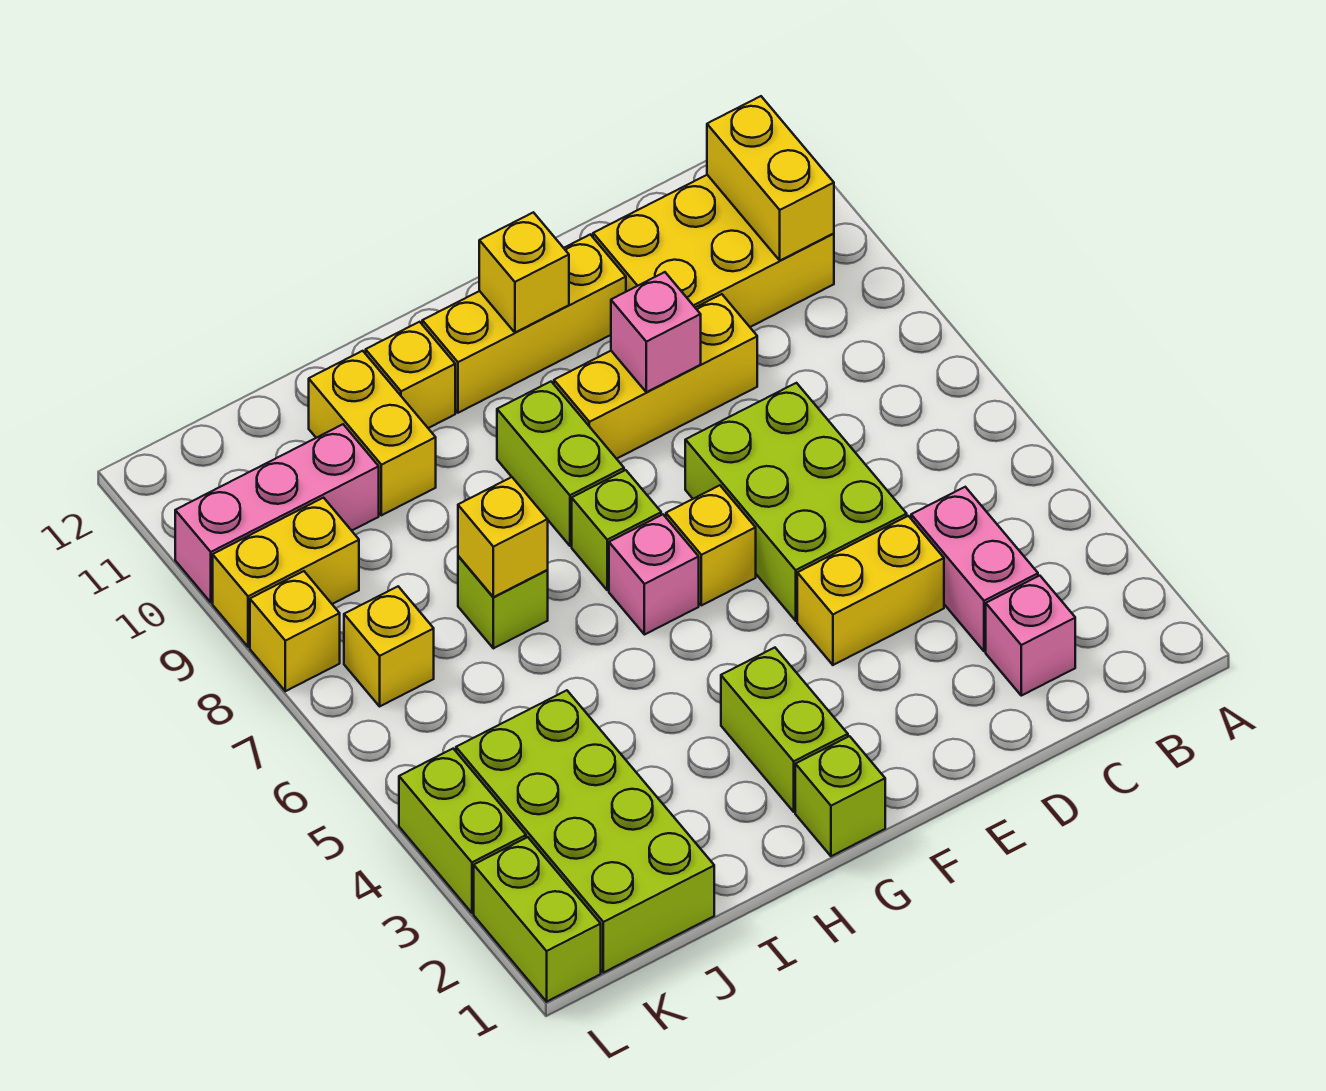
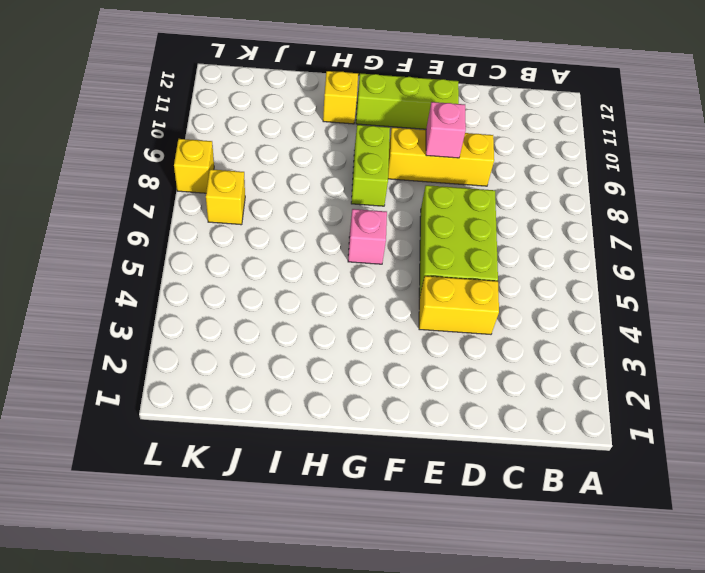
lime brick E11:G11 level 1 -> yellow brick E11:G11 level 1
none -> yellow brick B10:D11 level 1
none -> pink brick C2 level 1
none -> pink brick C3:C4 level 1

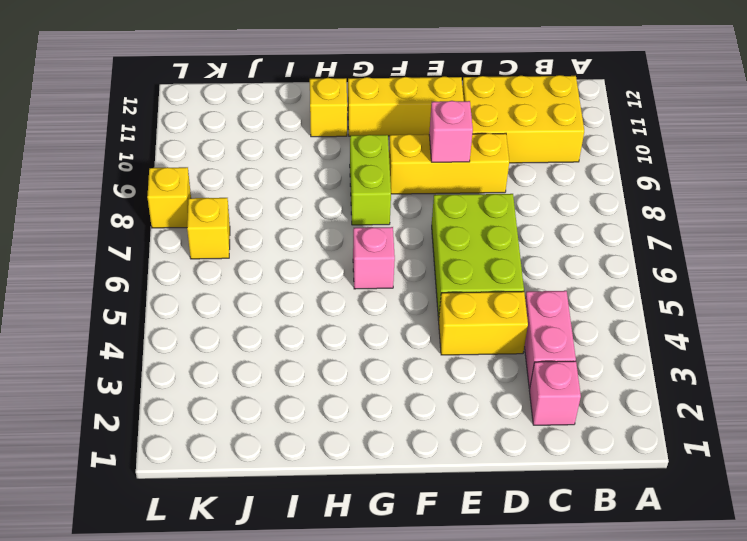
none -> yellow brick F6 level 1
none -> lime brick G1 level 1
none -> lime brick G2:G3 level 1

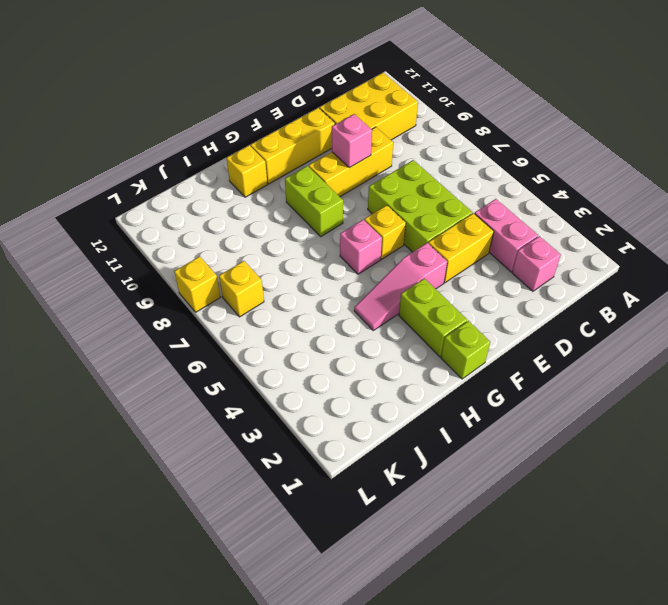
pink slope F4:H4 level 1 top F -> none
none -> lime brick G7 level 1
none -> lime brick I7 level 1
none -> yellow brick I10:I11 level 1

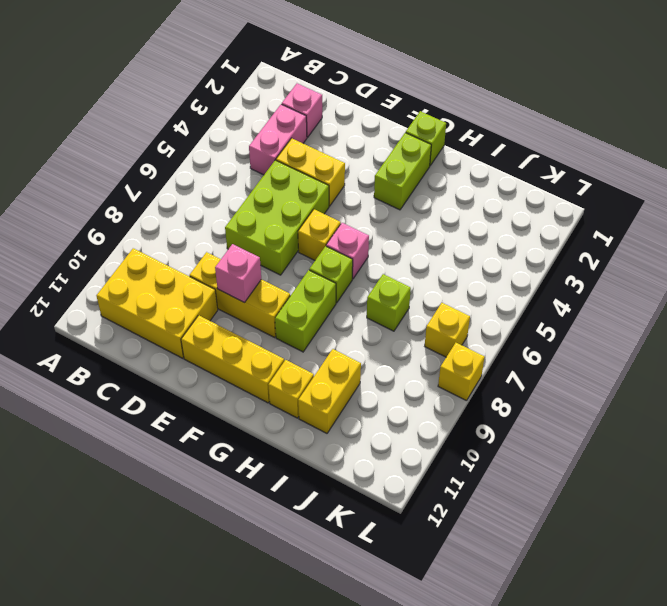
none -> lime brick J1:K4 level 1
none -> pink brick J10:L10 level 1
none -> yellow brick K9:L9 level 1

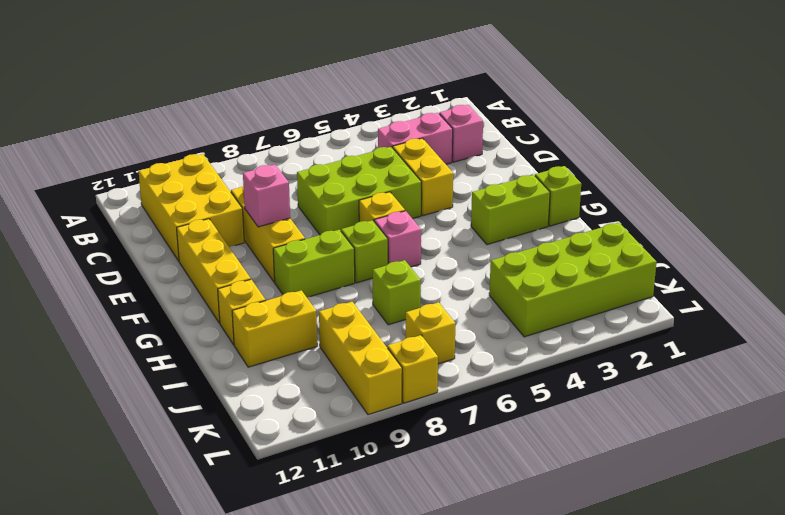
yellow brick J9:L9 level 1 -> yellow brick K9:L9 level 1
none -> pink brick J10:L10 level 1
none -> lime brick L1:L2 level 1
none -> lime brick L3:L4 level 1

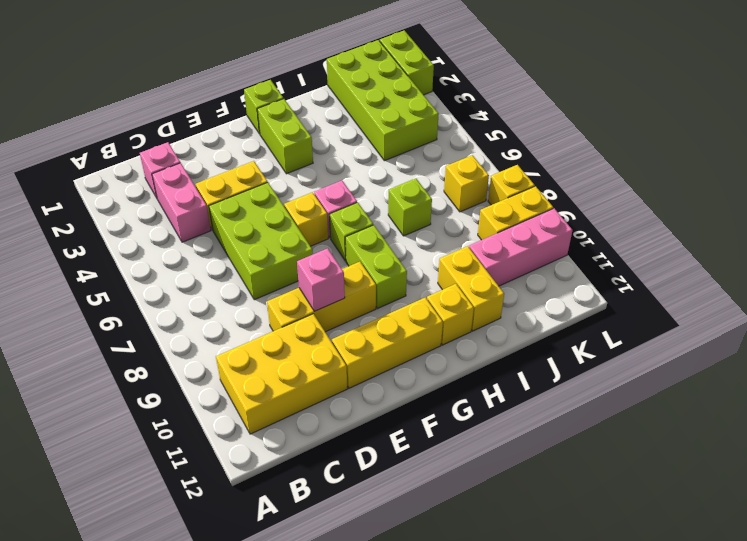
none -> lime brick L3:L4 level 1
none -> yellow brick B10:B11 level 2
none -> yellow brick F11 level 2

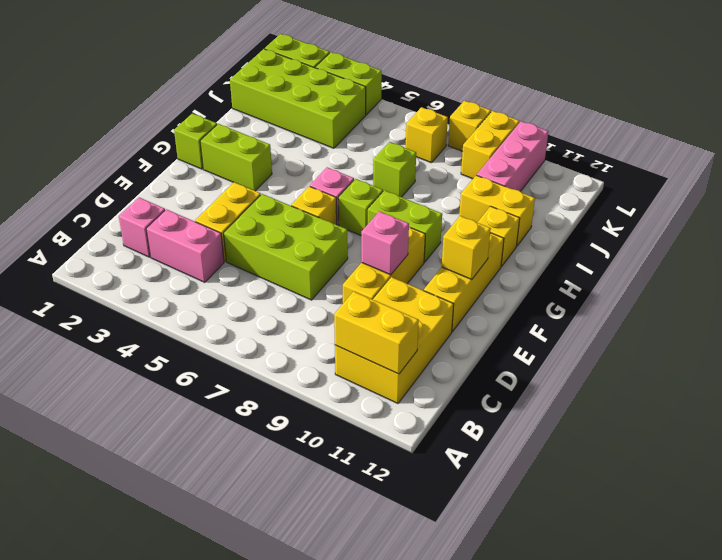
none -> yellow brick I7 level 2

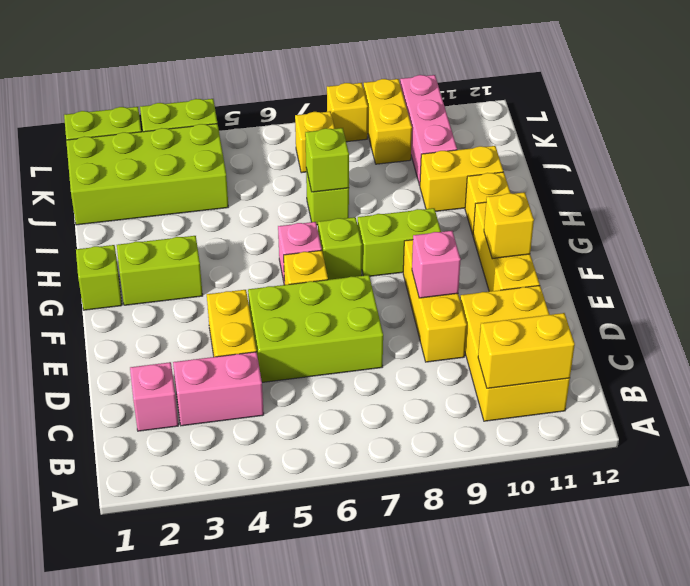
lime brick I7 level 2 -> yellow brick I7 level 2

